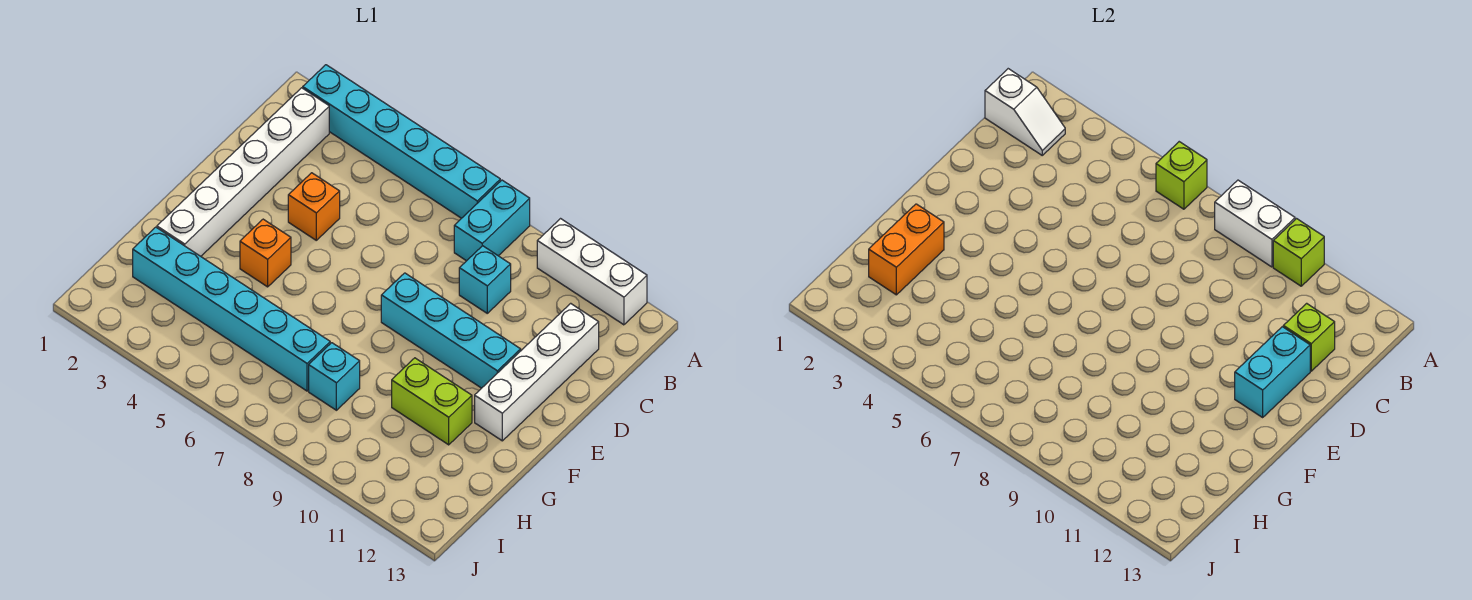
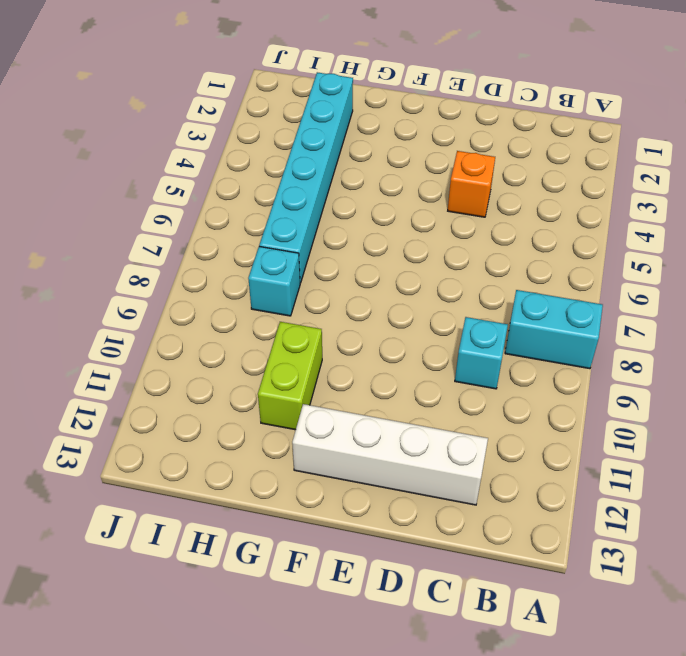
none -> cyan brick A2:A7 level 1
none -> white brick A10:A12 level 1
none -> white brick B2:G2 level 1

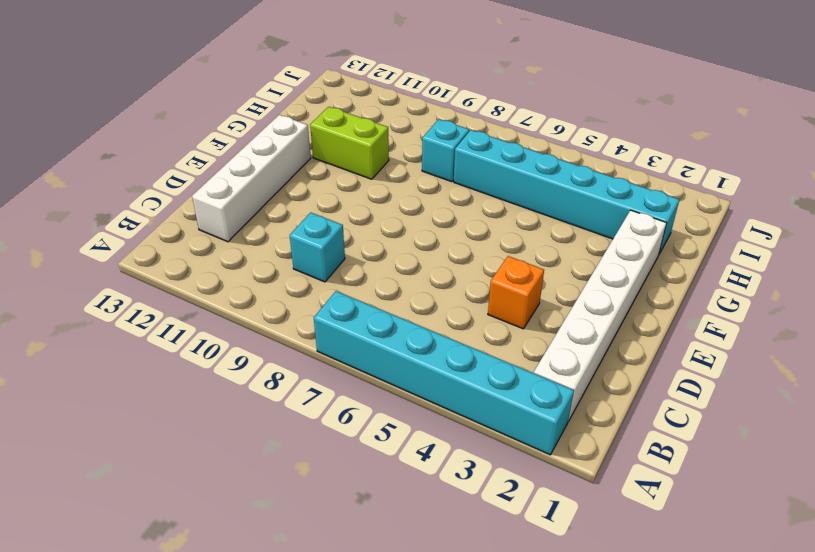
none -> cyan brick A8:B8 level 1
none -> white brick A10:A12 level 1
none -> cyan brick E8:E11 level 1

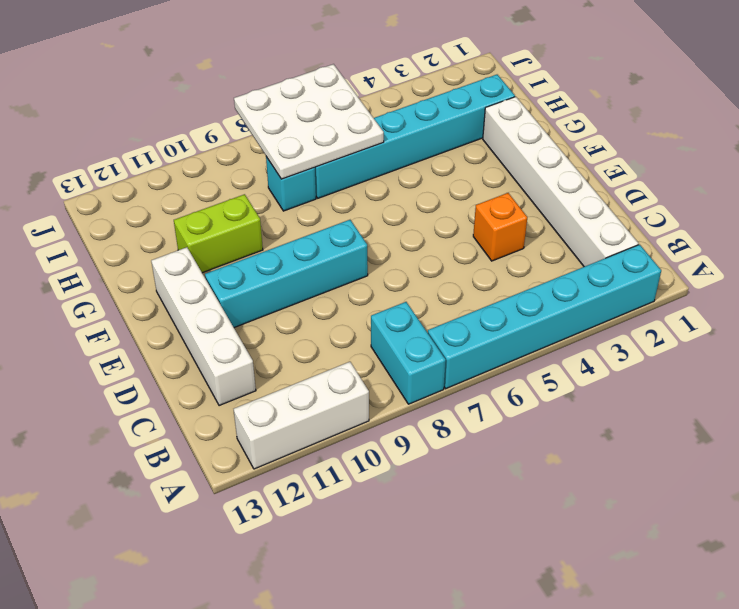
white plate H6:J8 level 2 -> none
none -> cyan brick C9 level 1
none -> orange brick F4 level 1
none -> lime brick A6 level 2

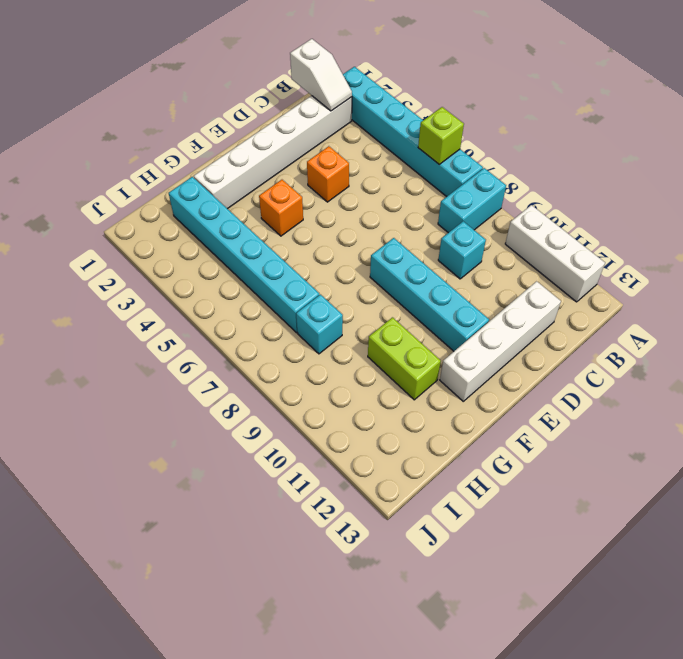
none -> white brick A8:A9 level 2
none -> lime brick A10 level 2
none -> lime brick C12 level 2

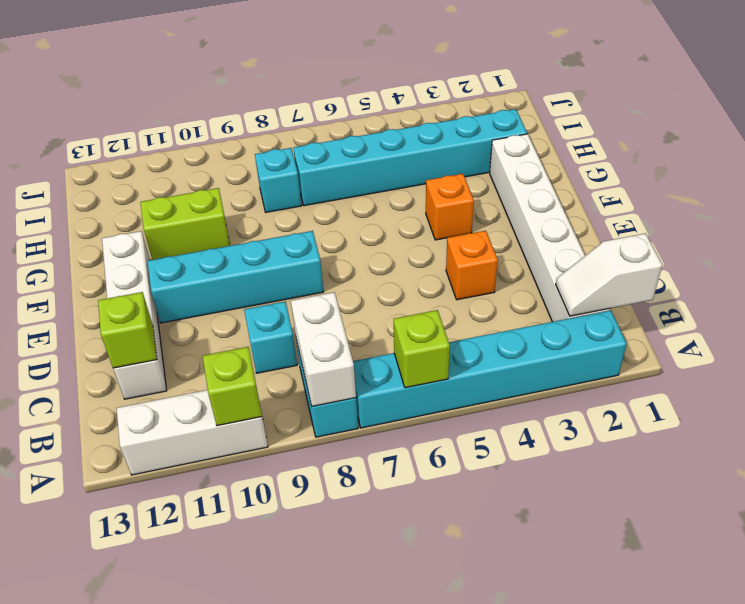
white brick A8:B8 level 2 -> white brick A8:A9 level 2
none -> cyan brick D12:E12 level 2
none -> orange brick G2:H2 level 2

